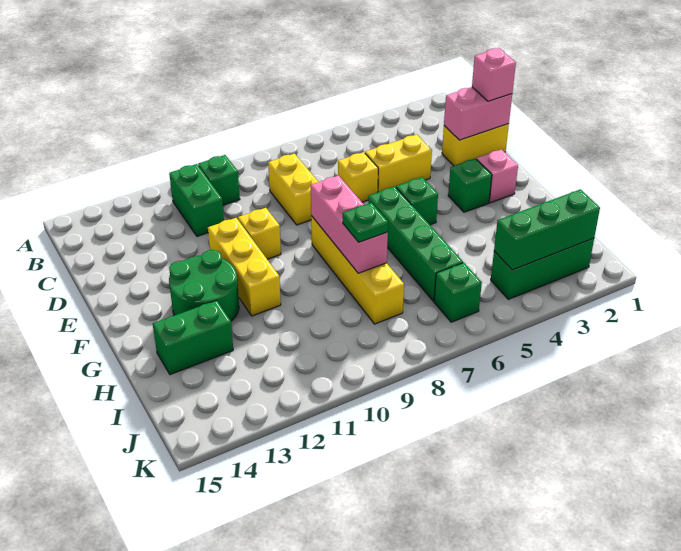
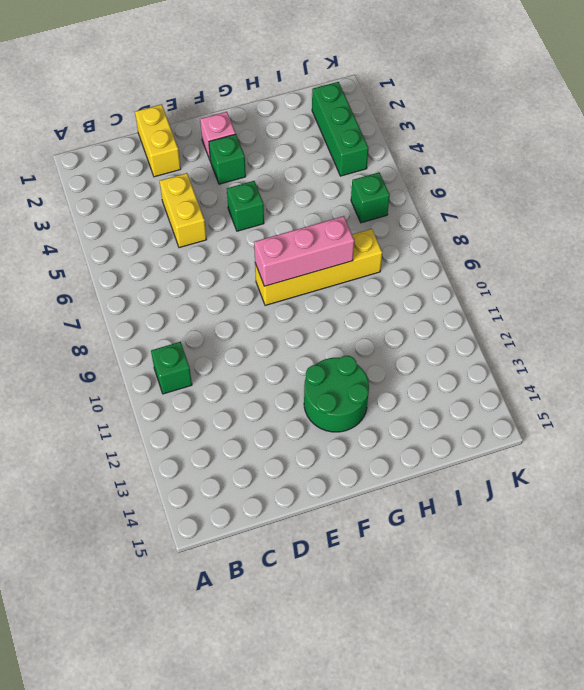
none -> green brick B11:C11 level 1
none -> yellow brick C8:D8 level 1
none -> yellow brick D6 level 1

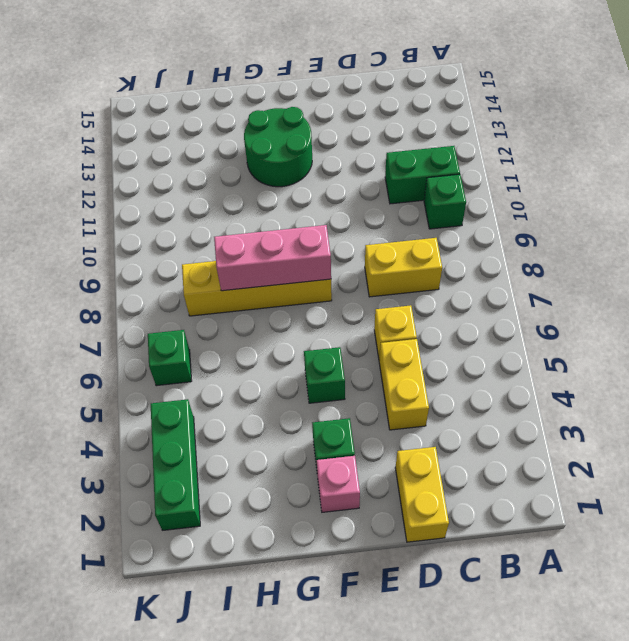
none -> yellow brick E10 level 1
none -> yellow brick E11:G11 level 1
none -> green brick F6:I6 level 1

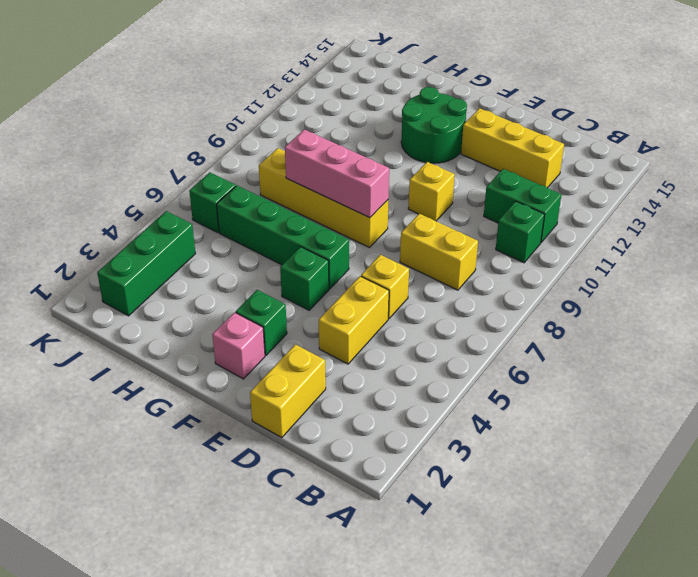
yellow brick C13:E13 level 1 -> yellow brick E11:G11 level 1
none -> green brick H13:H14 level 1
none -> pink brick D1:D2 level 2
none -> green brick J2:J4 level 2

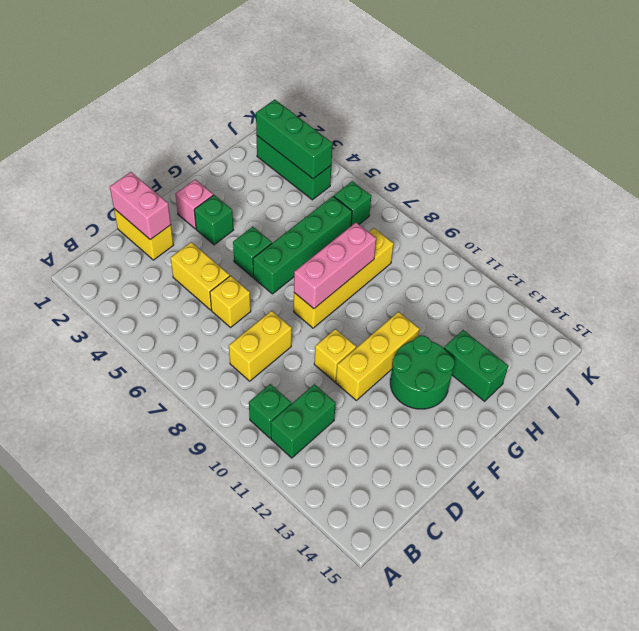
none -> pink brick D1 level 3
none -> green plate H8 level 3

